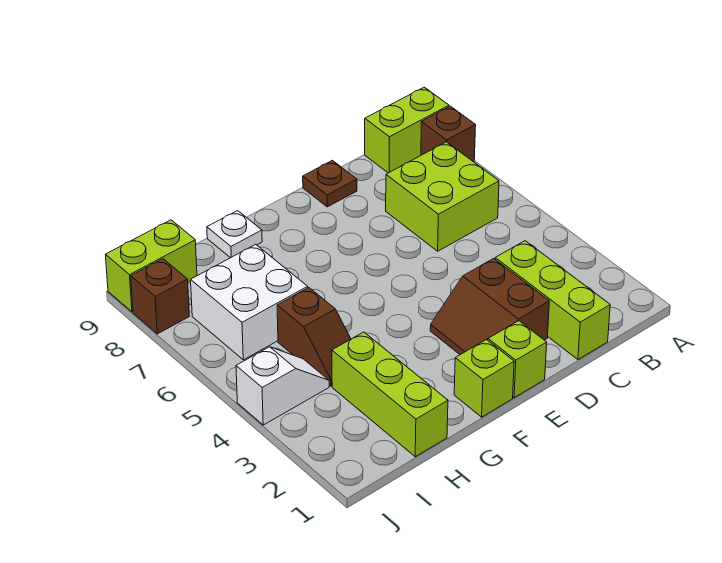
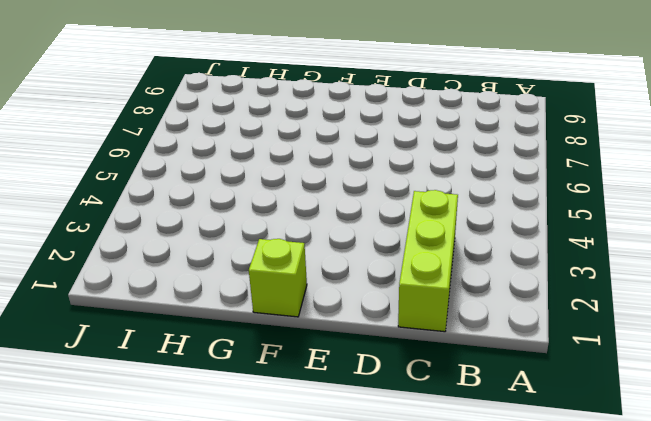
none -> brown brick A8 level 1
none -> lime brick A9:B9 level 1
none -> lime brick B6:C7 level 1

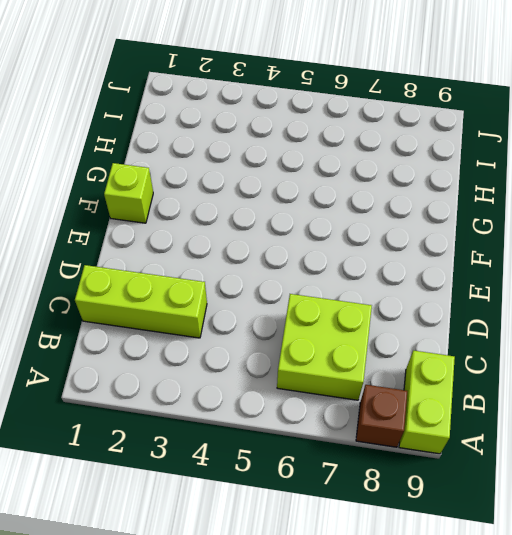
none -> brown slope D2:E3 level 1 top D
none -> brown plate D9 level 1
none -> lime brick E1 level 1

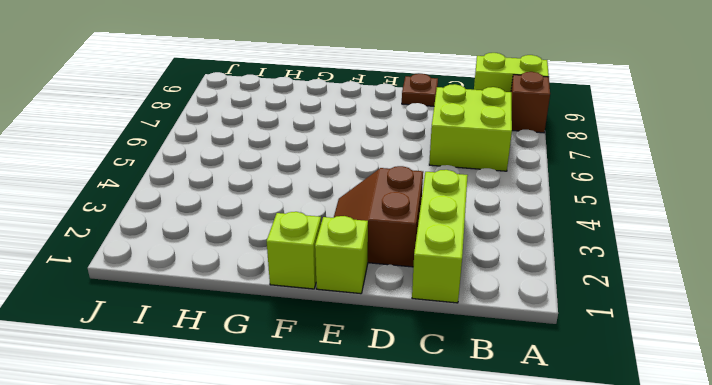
none -> white plate G9 level 1
none -> lime brick H1:H3 level 1
none -> brown slope H4:H5 level 1 top 5

